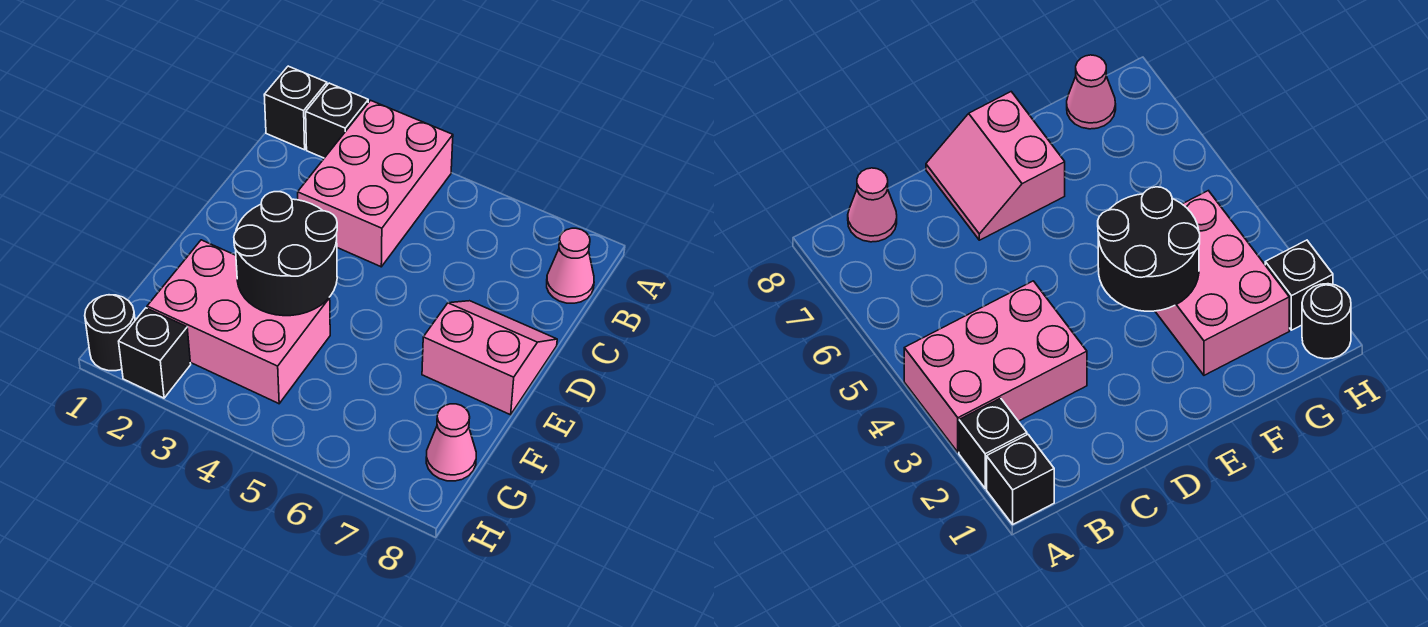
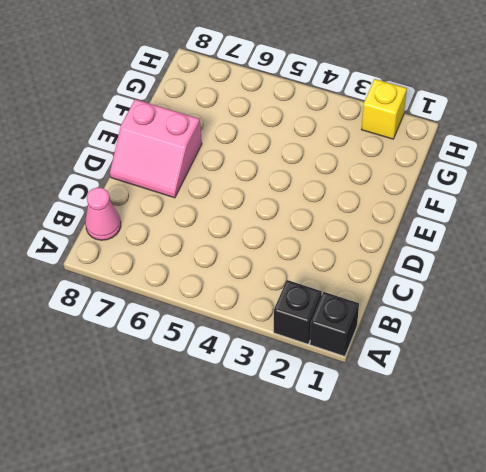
yellow brick H2 level 1 -> black brick H2 level 1
none -> pink brick A3:C4 level 1
none -> pink brick F2:G4 level 1

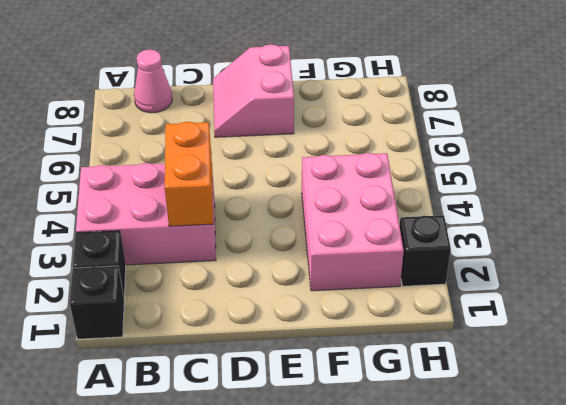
orange brick C3:C4 level 2 -> none
none -> pink cone G8 level 1
none -> black round brick H1 level 1

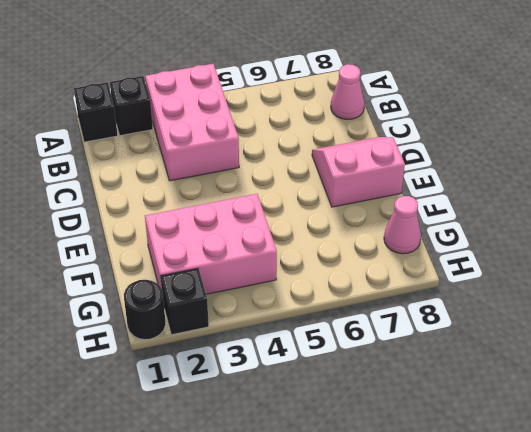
none -> black round brick E3:F4 level 2

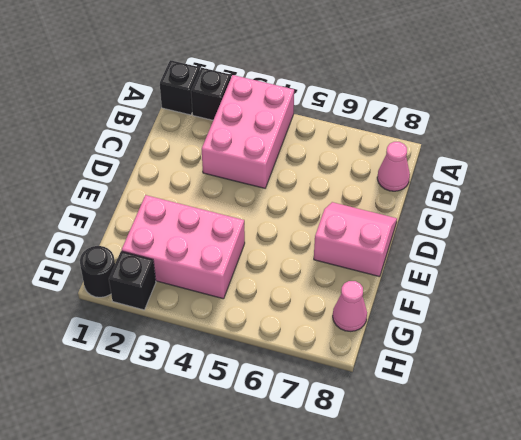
none -> black round brick E3:F4 level 2

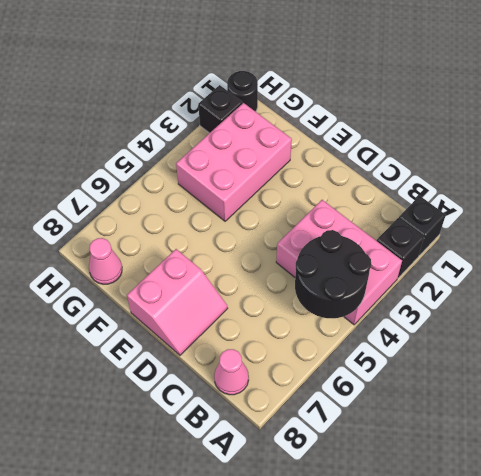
black round brick A4:B5 level 2 -> black round brick E3:F4 level 2

